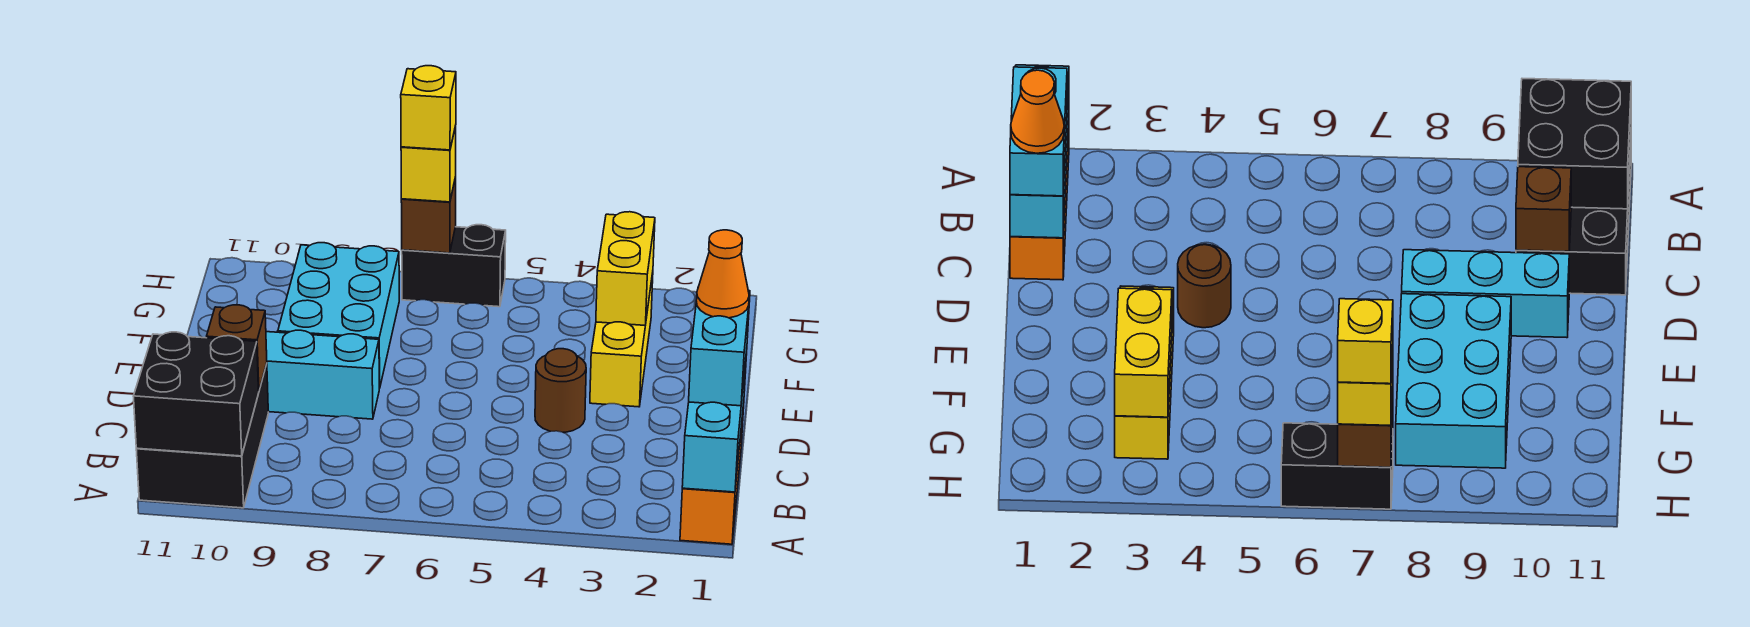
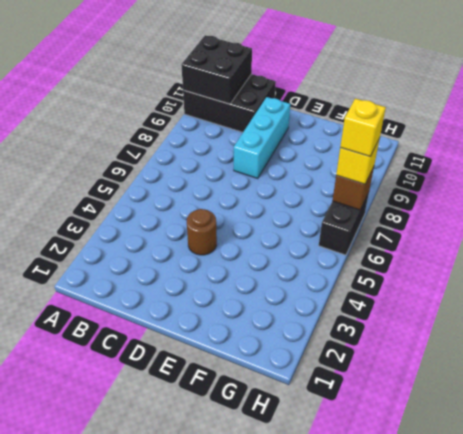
none -> orange brick A1:C1 level 1
none -> yellow brick E3:G3 level 1
none -> cyan brick E8:G9 level 1

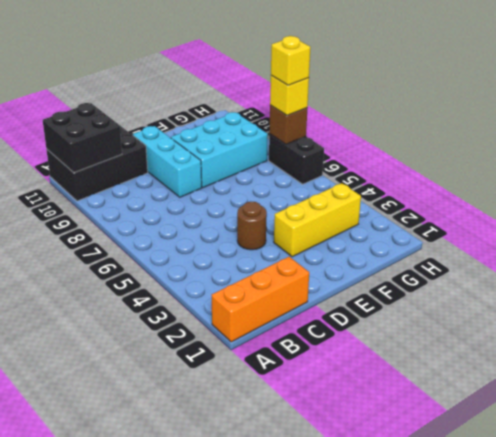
none -> cyan brick A1:C1 level 2
none -> brown brick C10 level 2
none -> yellow brick F3:G3 level 2

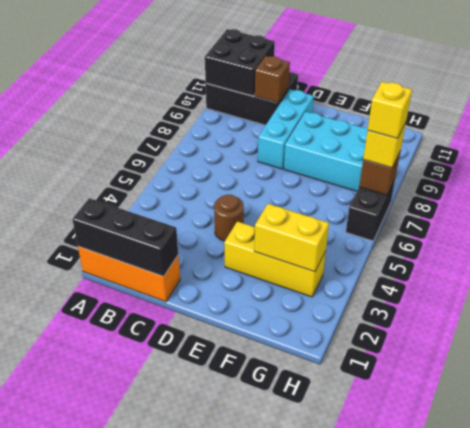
black brick A1:C1 level 2 -> cyan brick A1:C1 level 2
none -> cyan brick B1:C1 level 3
none -> orange cone C1 level 4

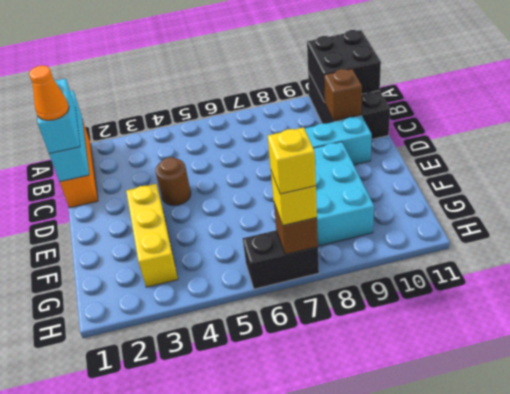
none -> yellow brick F3:G3 level 2

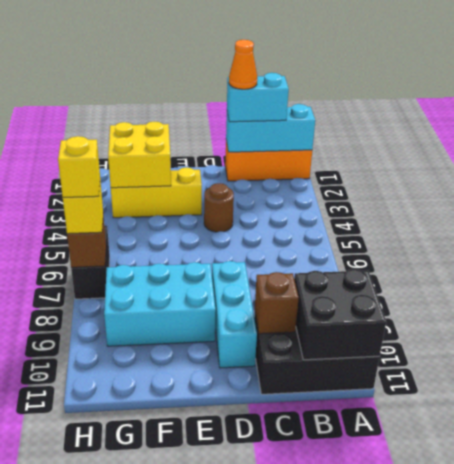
yellow brick F2:G3 level 2 -> yellow brick F3:G3 level 2

